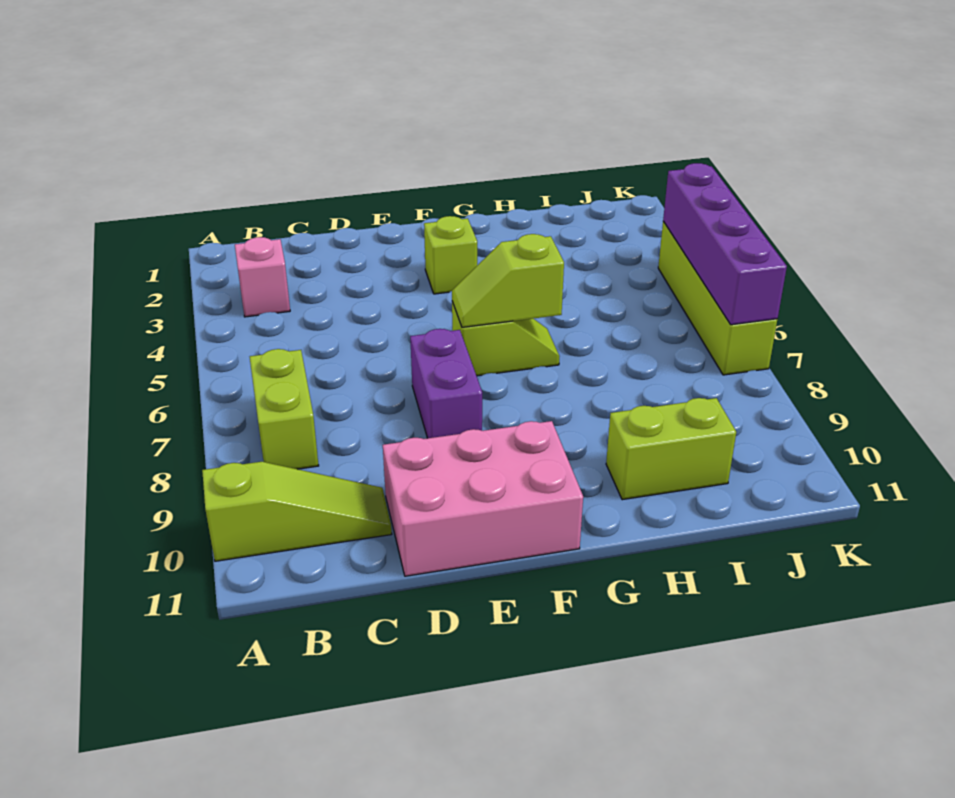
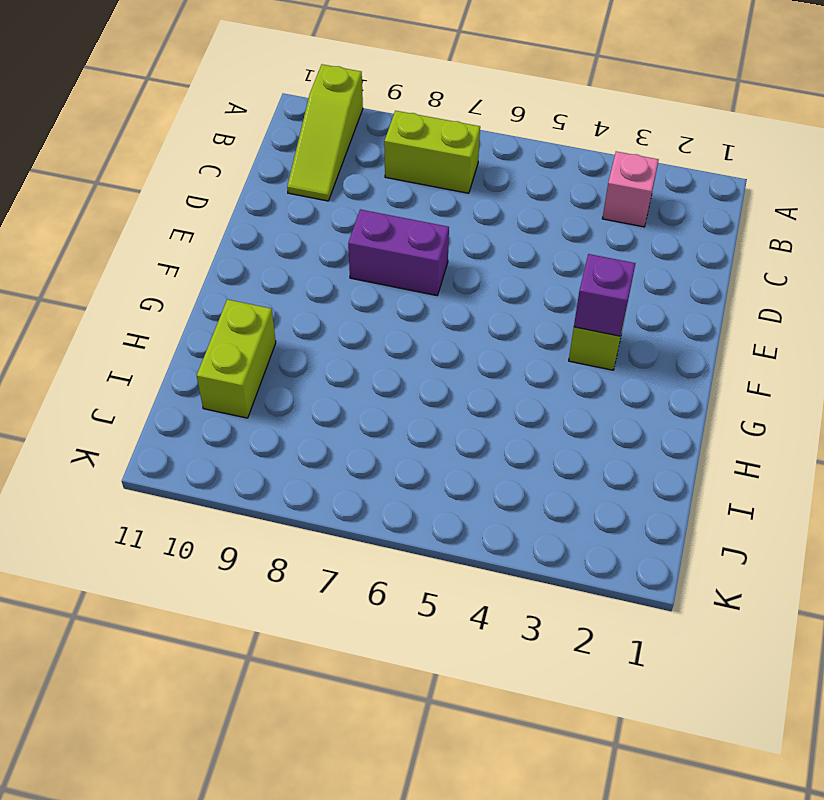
purple brick F3 level 2 -> none
none -> pink brick D10:F11 level 1
none -> lime slope F6:G6 level 1 top F

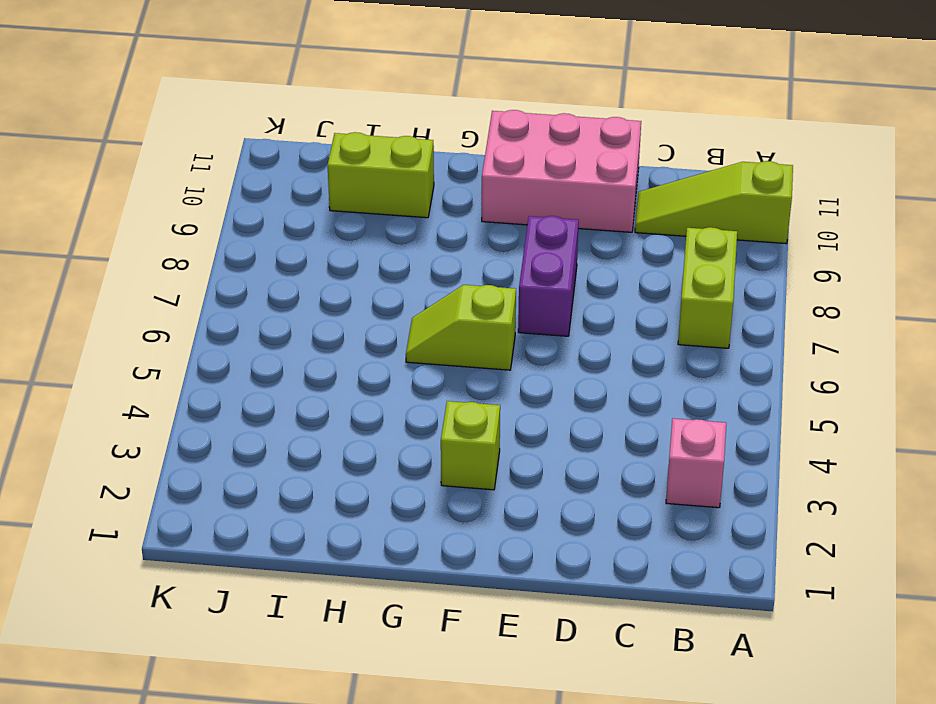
none -> lime brick K4:K7 level 1
none -> lime slope F6:G6 level 2 top G

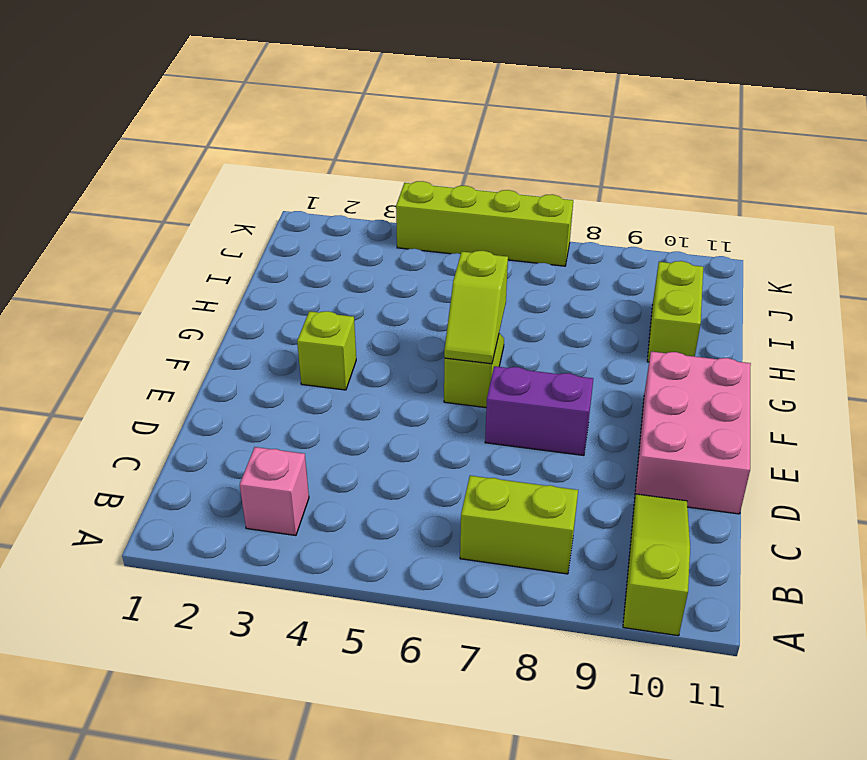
none -> purple brick K4:K7 level 2

